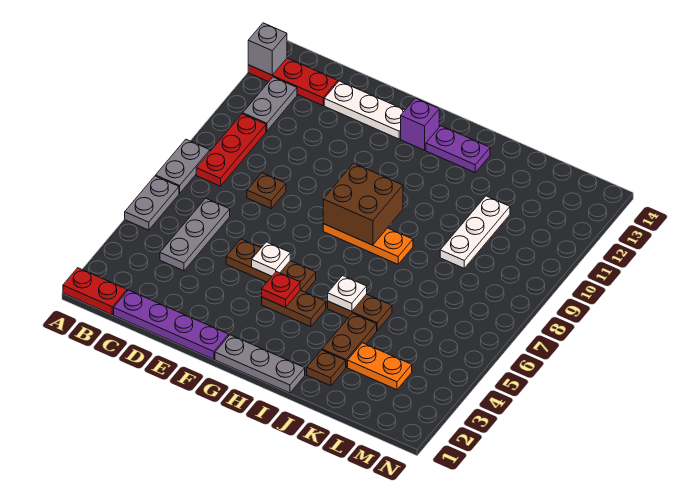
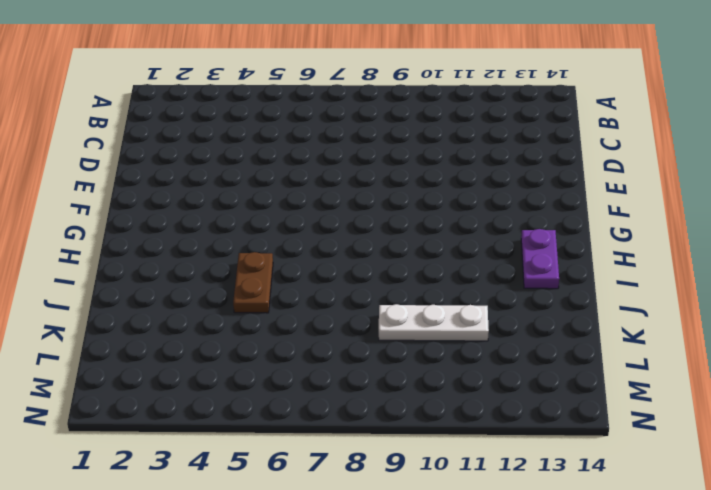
none -> red plate A1:B1 level 1
none -> grey plate A5:A6 level 1
none -> grey plate A7:A8 level 1

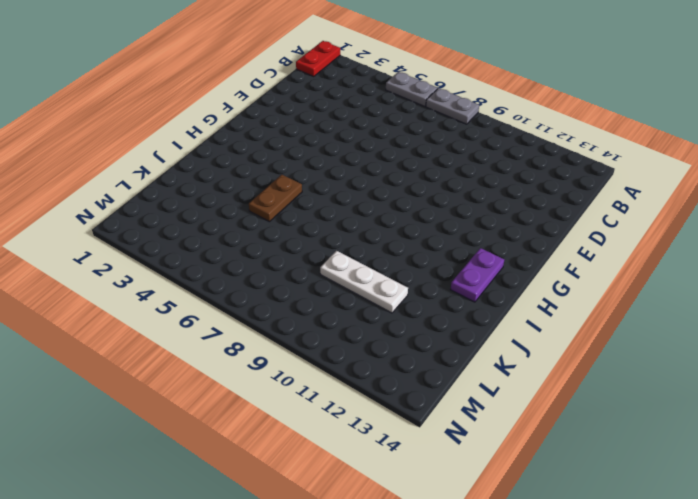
none -> red plate A13:C13 level 1
none -> red plate B8:B10 level 1
none -> grey plate B11:B12 level 1

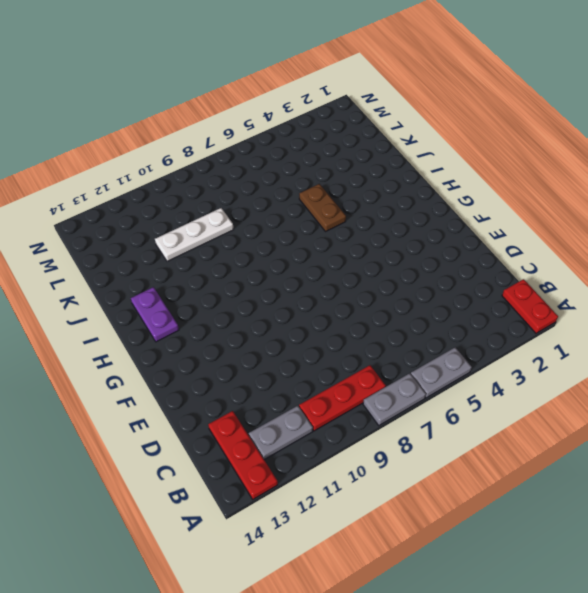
none -> purple plate C1:F1 level 1
none -> grey plate C4:C6 level 1
none -> brown plate D8 level 1

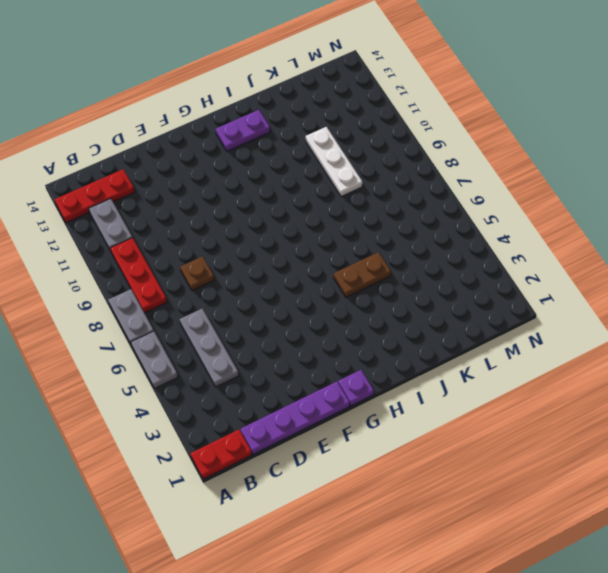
purple plate G1 level 1 -> grey plate G1:I1 level 1
none -> white plate D13:F13 level 1
none -> brown plate E5:G5 level 1
none -> brown plate G4:H4 level 1

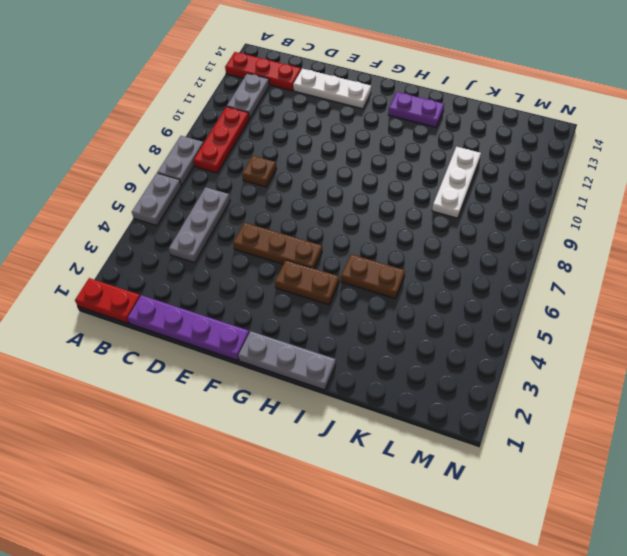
none -> orange plate G8:I8 level 1
none -> purple brick G13 level 1
none -> brown plate J2 level 1

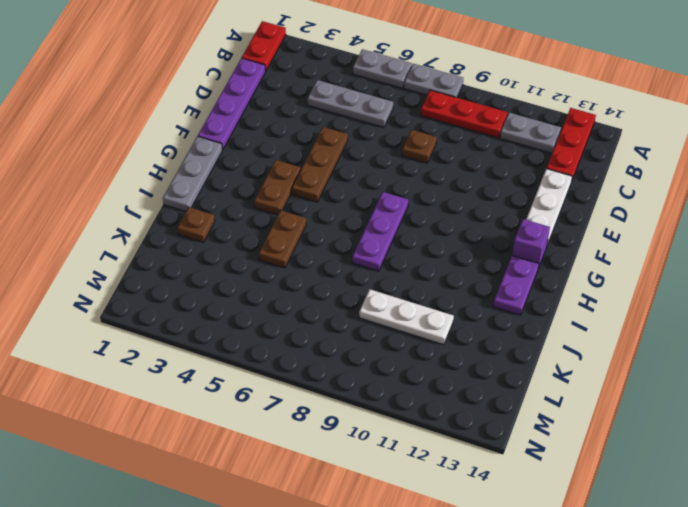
purple plate G8:I8 level 1 -> orange plate G8:I8 level 1
none -> brown plate J3:J4 level 1
none -> orange plate K3:L3 level 1
none -> grey brick A13 level 2

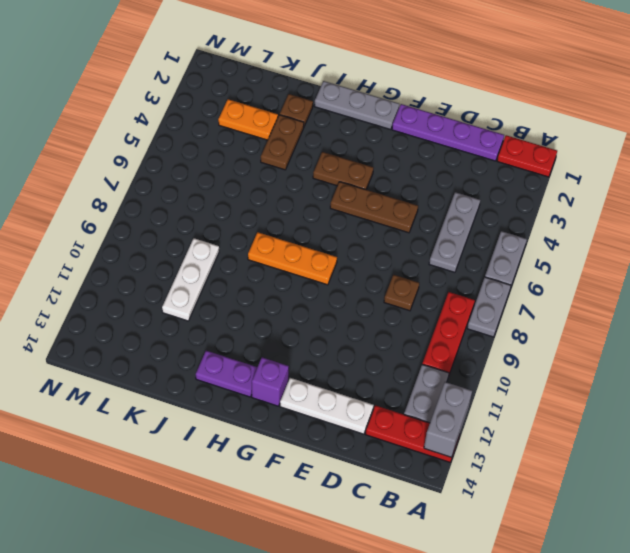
grey brick A12:A13 level 2 -> grey brick A13 level 2
none -> brown plate I5:J5 level 1
none -> white plate F5 level 2
none -> red plate G4 level 2

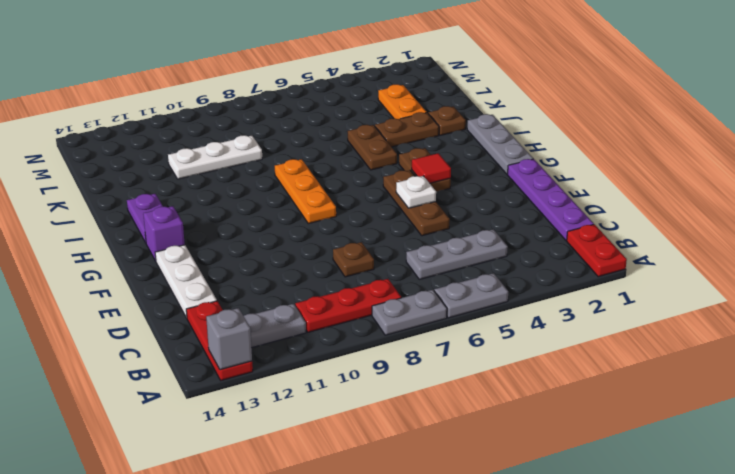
red tile G4 level 2 -> red plate G4 level 2
none -> brown brick G8:H9 level 2
none -> white plate I5 level 2

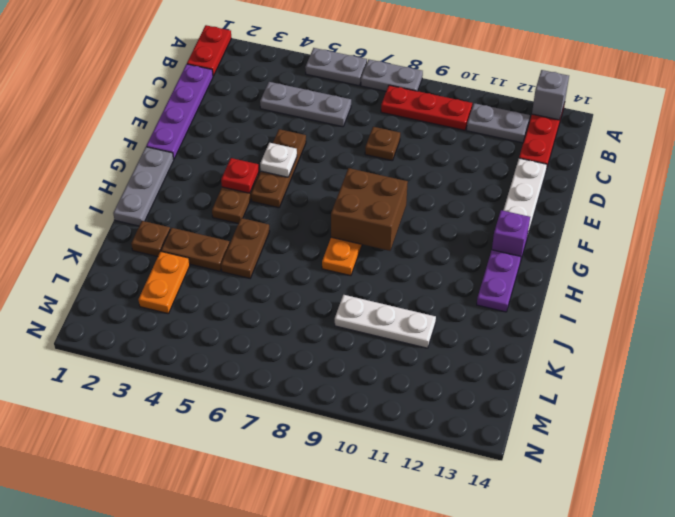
none -> white plate I5 level 2

